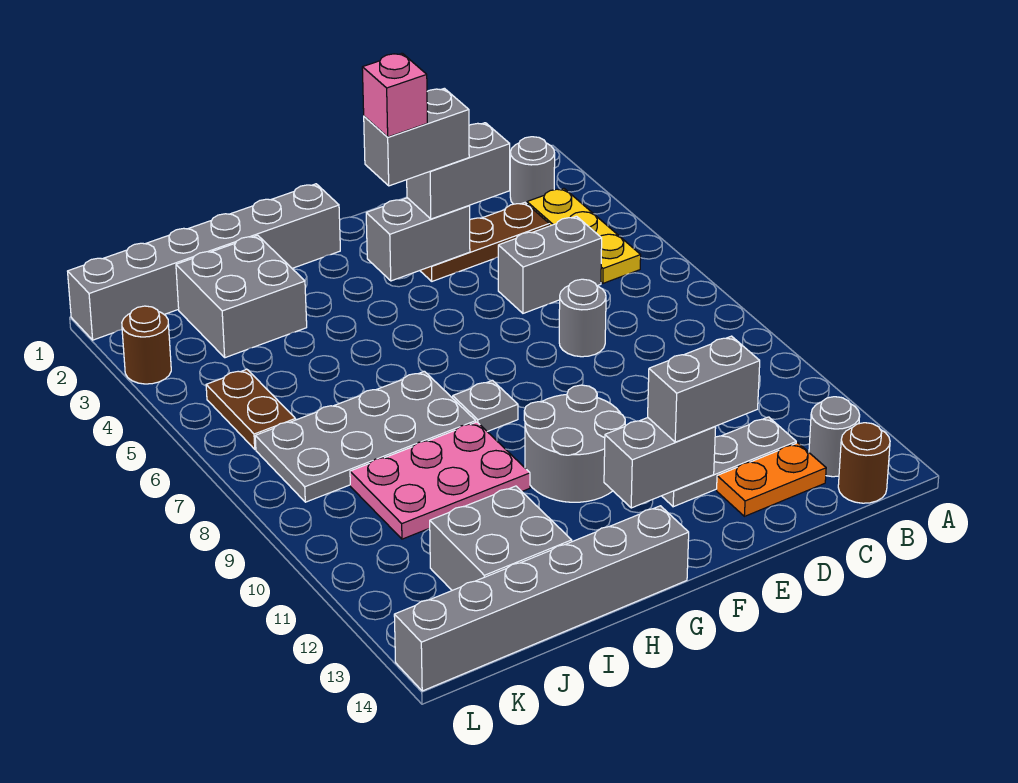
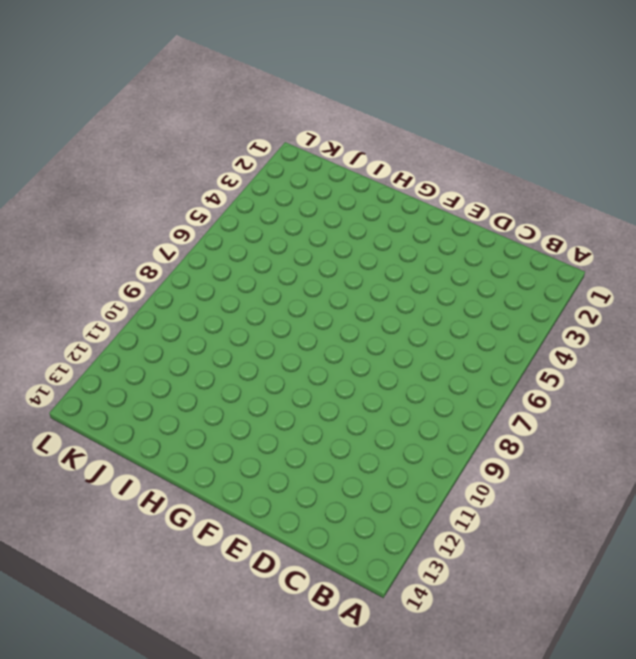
none -> grey round brick B2 level 1
none -> yellow plate B3:B5 level 1
none -> grey round brick B13 level 1

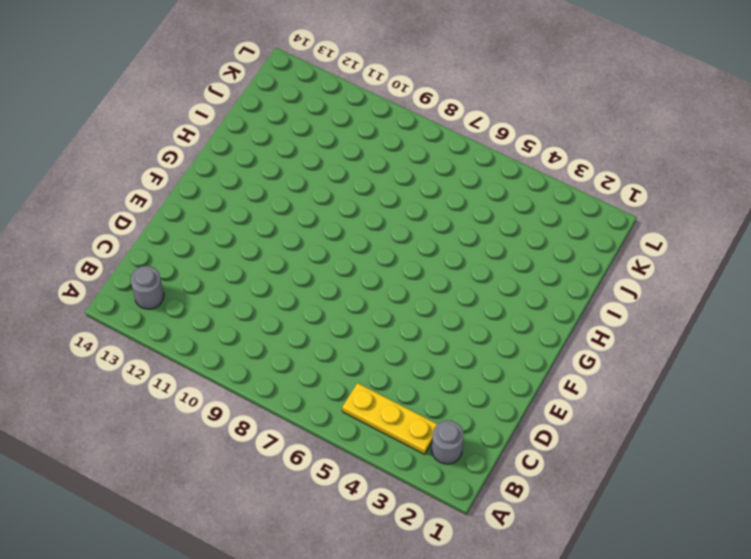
none -> brown round brick B14 level 1
none -> brown plate C3:E3 level 1
none -> grey brick C5:D5 level 1

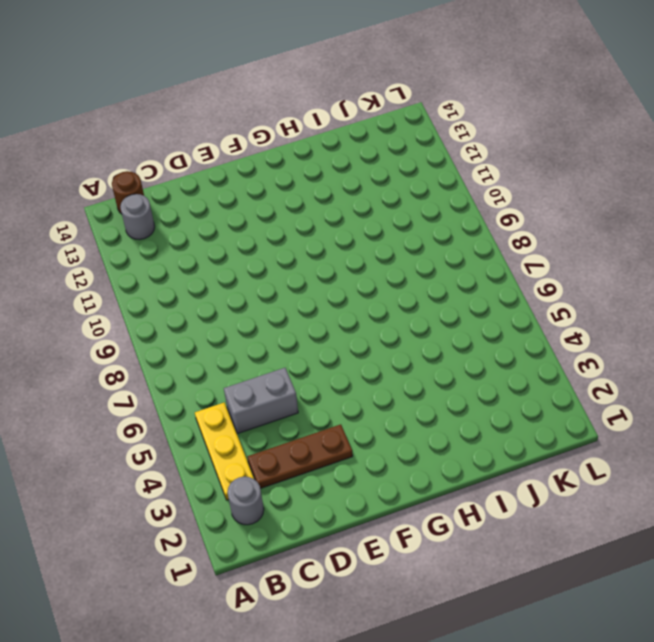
none -> grey plate C12:E12 level 1
none -> orange plate C13:D13 level 1
none -> grey round brick D7 level 1

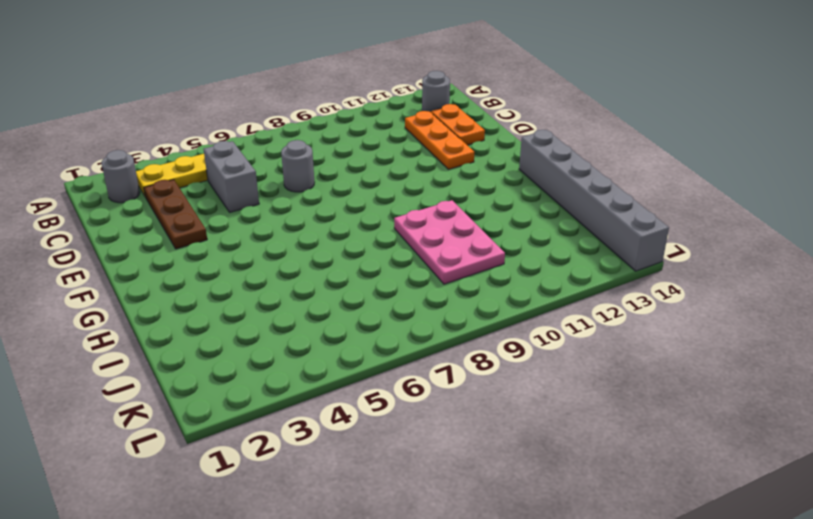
orange plate C12:E12 level 1 -> grey plate C12:E12 level 1
none -> brown round brick B14 level 1
none -> grey round brick F10:G11 level 1
none -> grey brick G1:L1 level 1

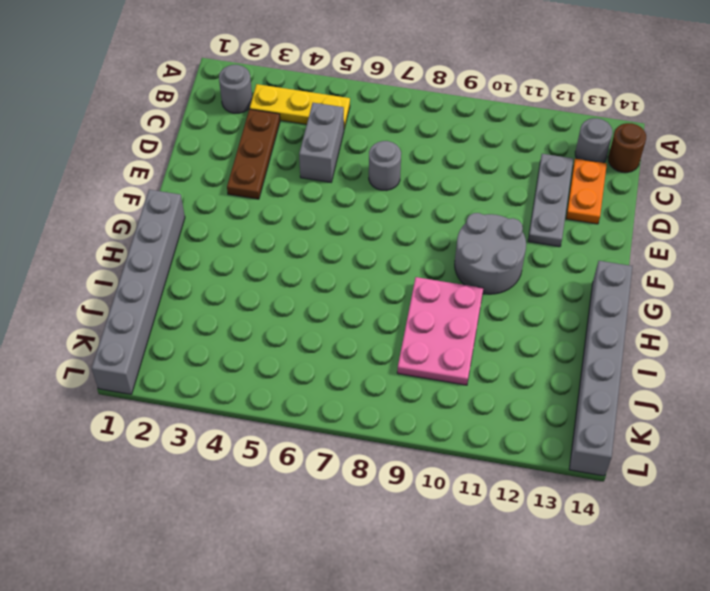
none -> grey plate G8 level 1
none -> grey plate H7:K8 level 1
none -> grey brick I2:J3 level 1

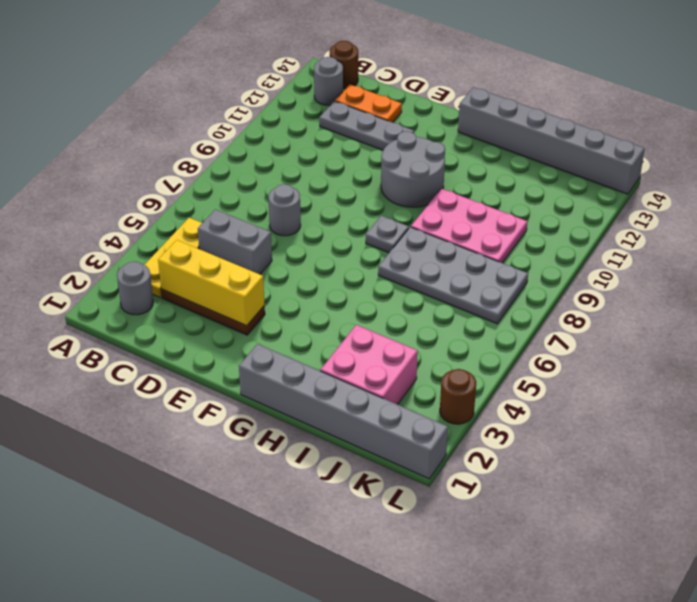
yellow brick C3:E3 level 2 -> grey brick E3:F3 level 2
pink brick I2:J3 level 1 -> grey brick I2:J3 level 1
none -> grey brick I12:J13 level 1
none -> brown plate K5:K6 level 1
none -> grey brick E12:F12 level 2

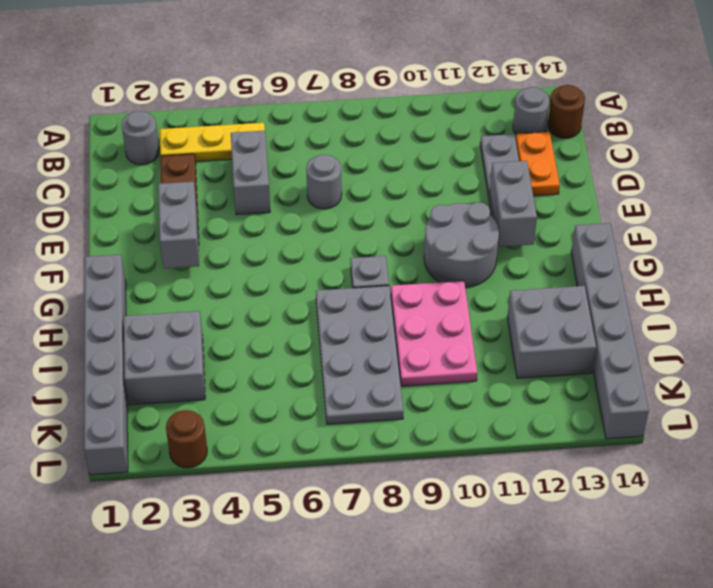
none -> brown plate K5:K6 level 1
none -> grey brick D3:E3 level 3
none -> grey brick D12:E12 level 3

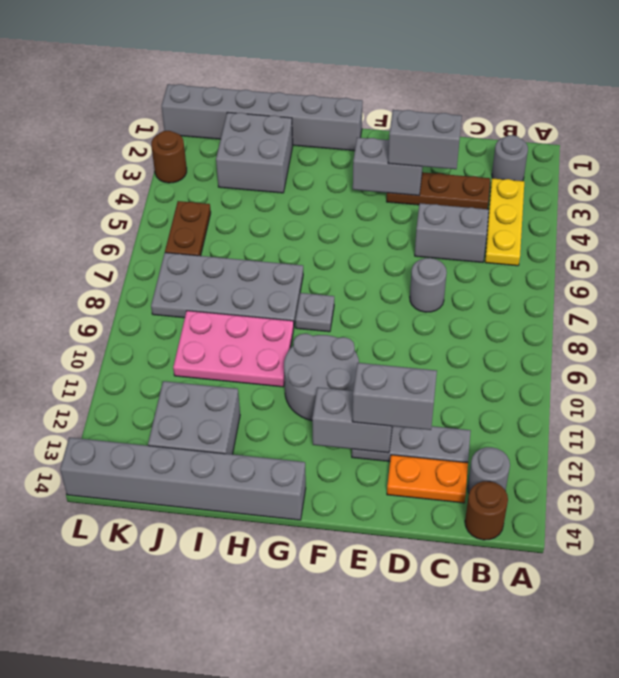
none -> grey brick E3:F3 level 4
none -> pink brick F3 level 5

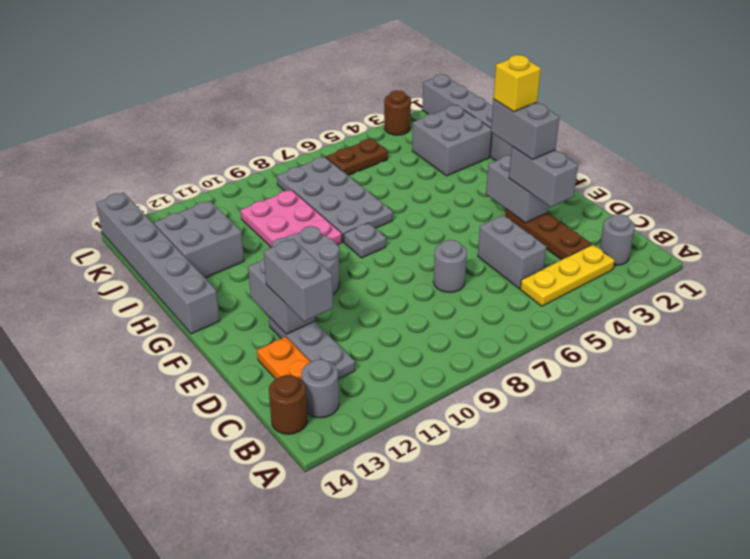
yellow brick F3 level 5 -> pink brick F3 level 5

